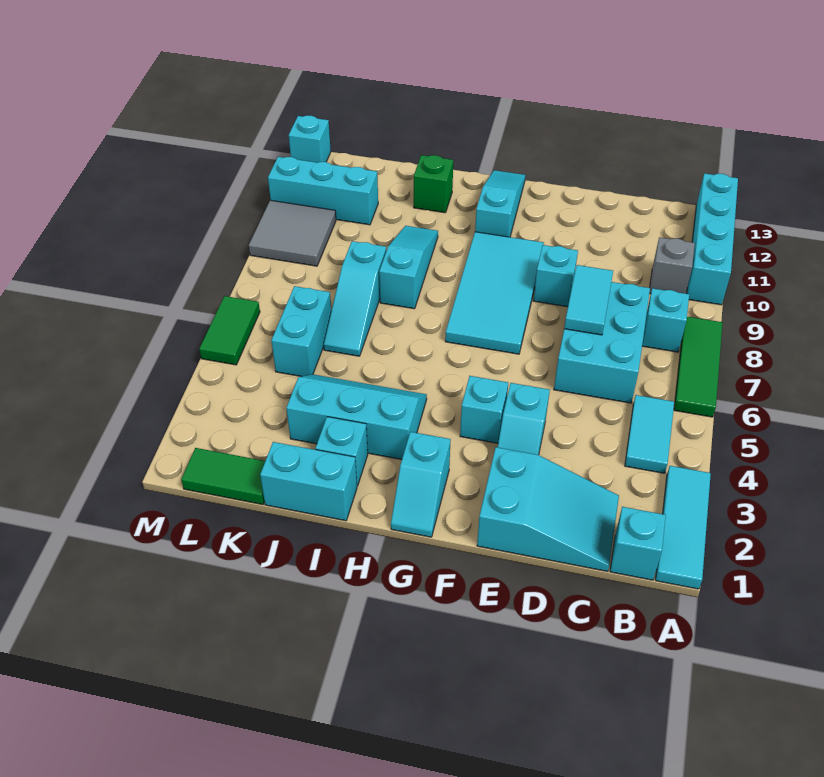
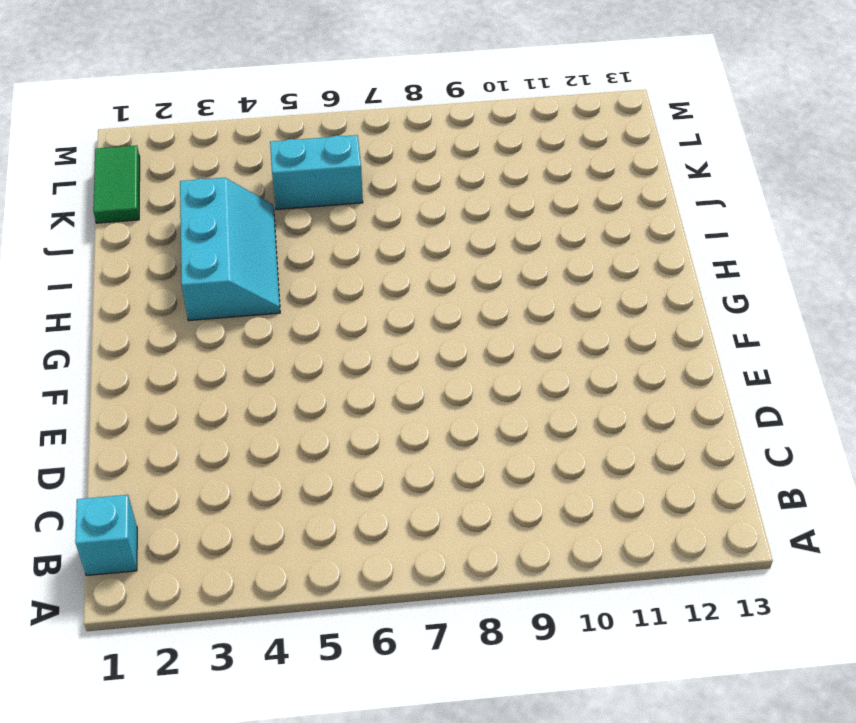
none -> cyan tile A1:A3 level 1
none -> green tile A6:A8 level 1
none -> cyan brick A10:A13 level 1

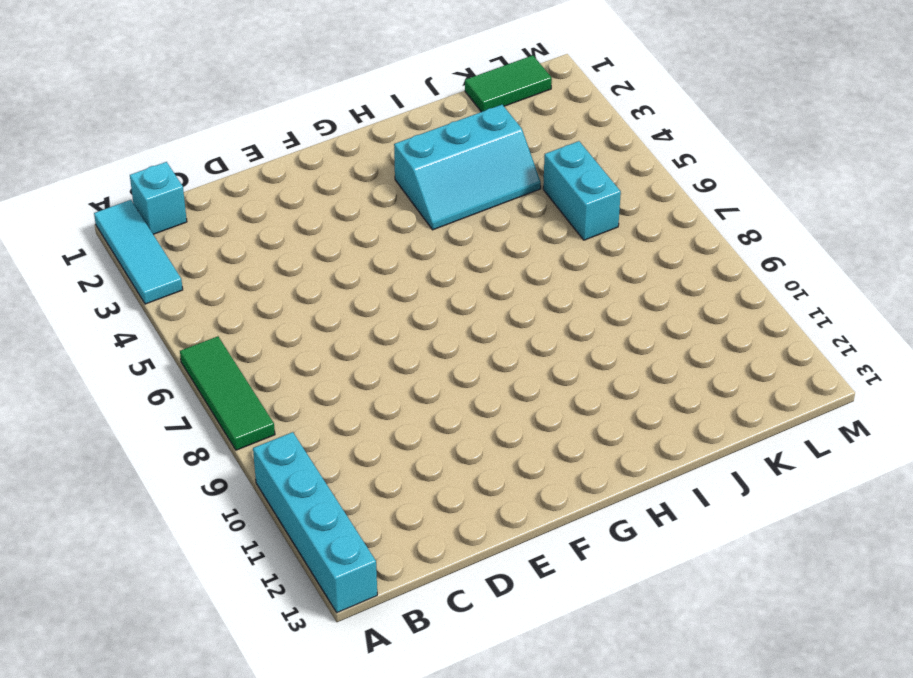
none -> cyan tile B4:B5 level 1
none -> cyan brick B8 level 1
none -> grey brick B10 level 1

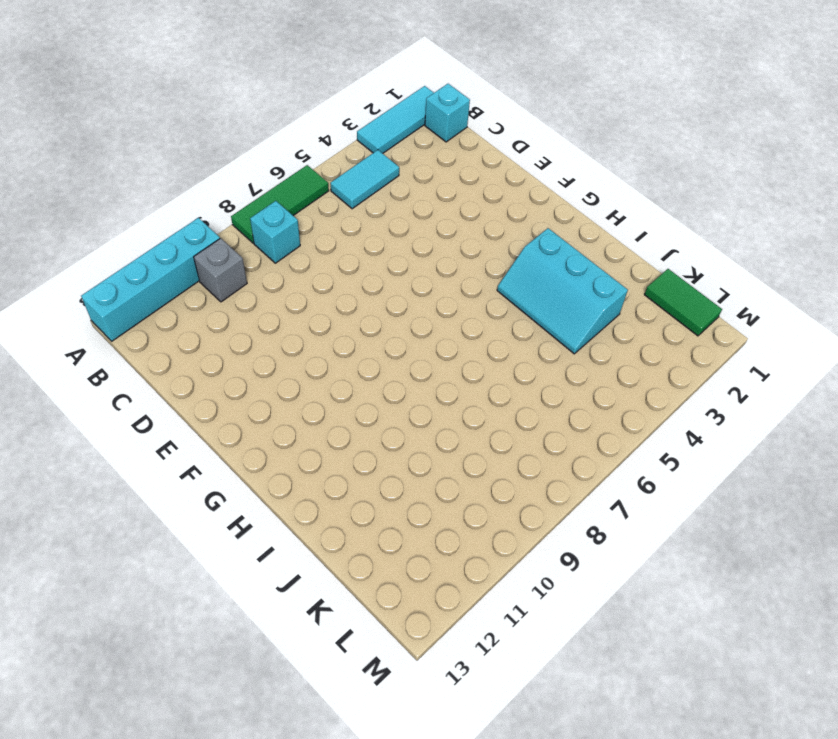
none -> cyan slope C1:E2 level 1 top E
none -> cyan brick C6:D8 level 1
none -> cyan slope E3:E4 level 1 top 4

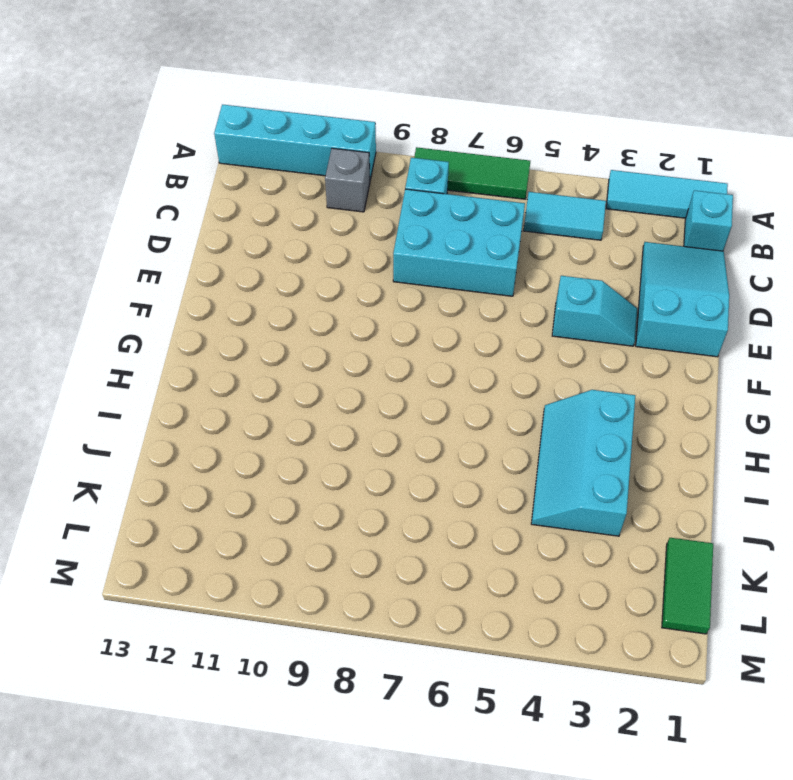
none -> cyan brick E9 level 1
none -> cyan brick F4 level 1
none -> cyan tile F7:G10 level 1

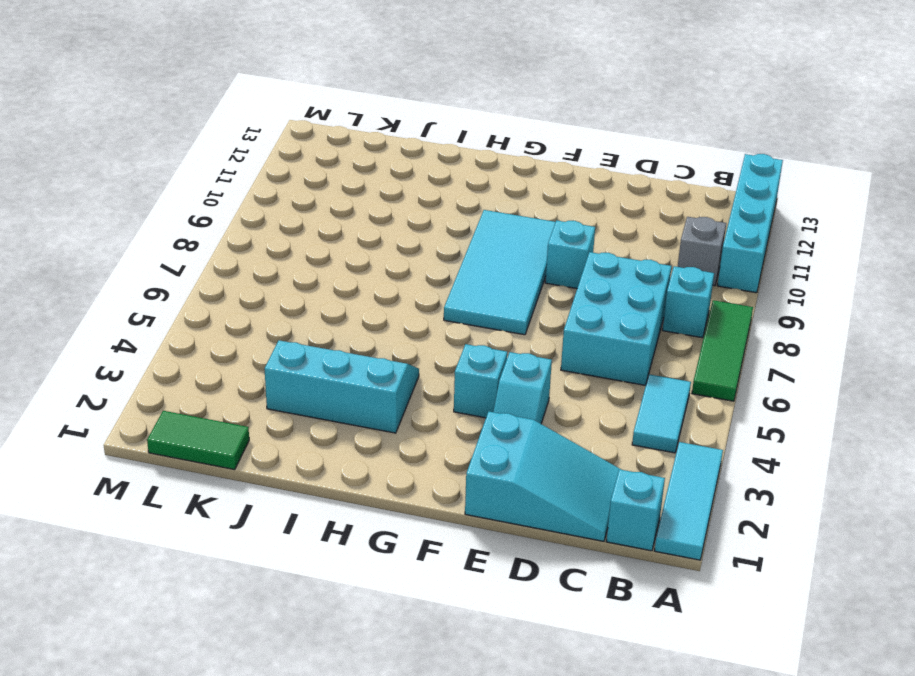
none -> cyan slope G1:G2 level 1 top 2
none -> cyan slope G11:G13 level 1 top 11
none -> cyan brick I1:J1 level 1

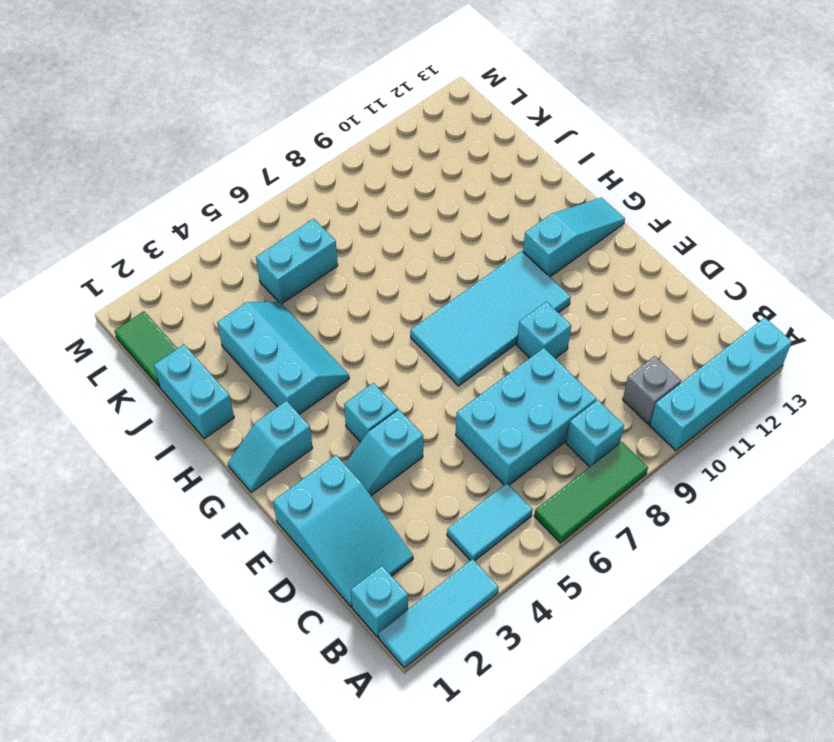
none -> cyan brick I2 level 1
none -> cyan slope I8:I10 level 1 top 8
none -> green brick I12 level 1

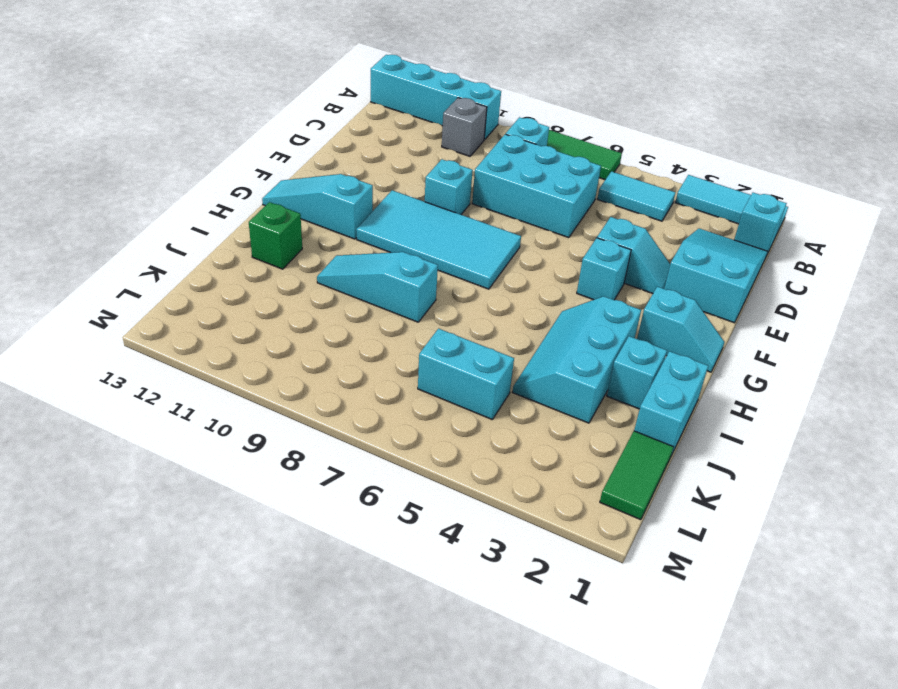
none -> cyan slope J6:J8 level 1 top 8
none -> cyan brick K11:M11 level 1
none -> grey tile L9:M10 level 1

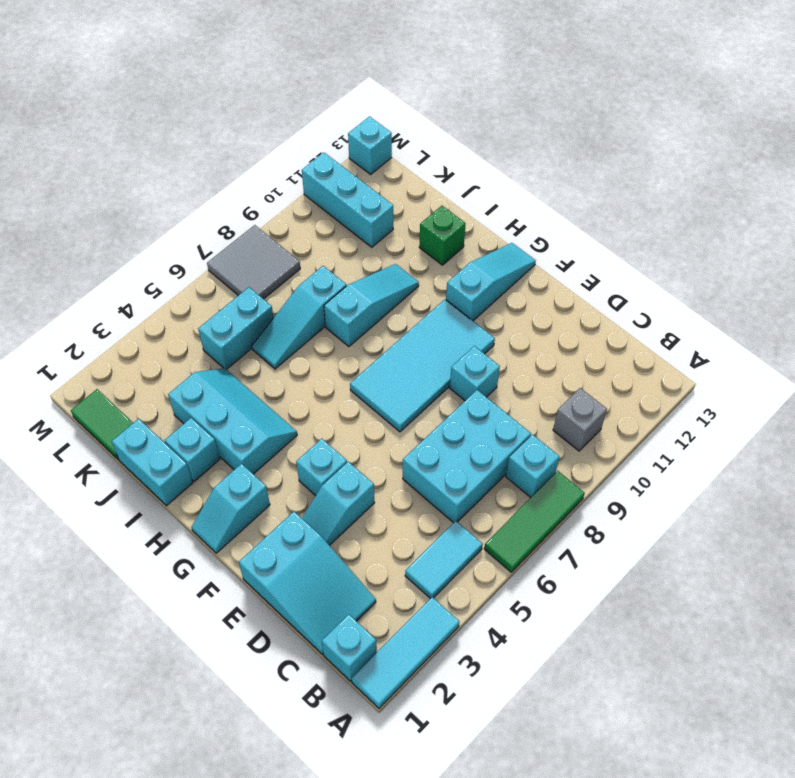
grey tile L7:M8 level 1 -> grey tile L9:M10 level 1
none -> cyan brick A10:A13 level 1
none -> green tile M5:M6 level 1
none -> cyan tile D7:D8 level 2

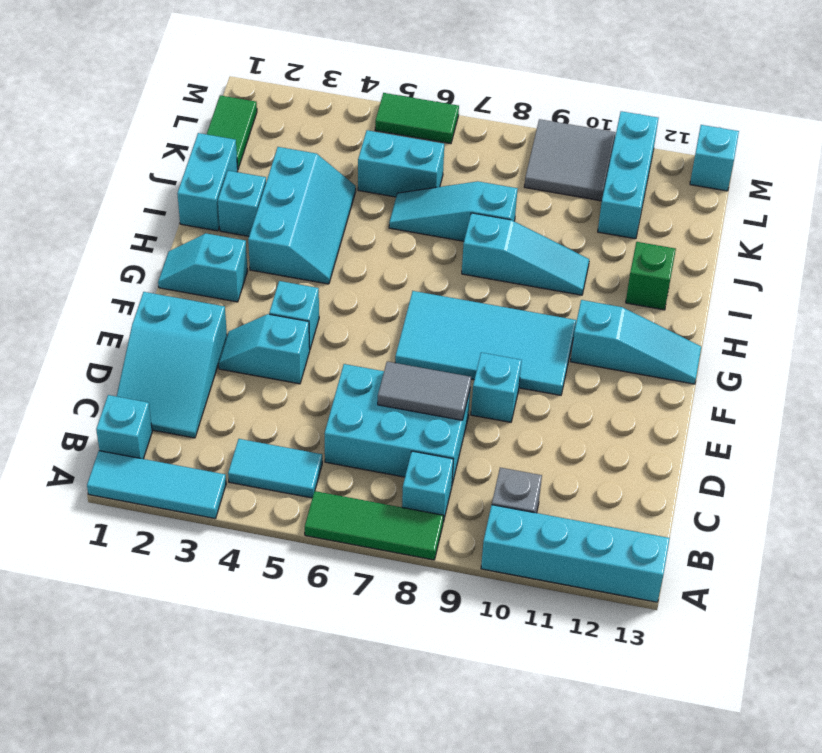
grey tile D7:D8 level 2 -> cyan tile D7:D8 level 2

